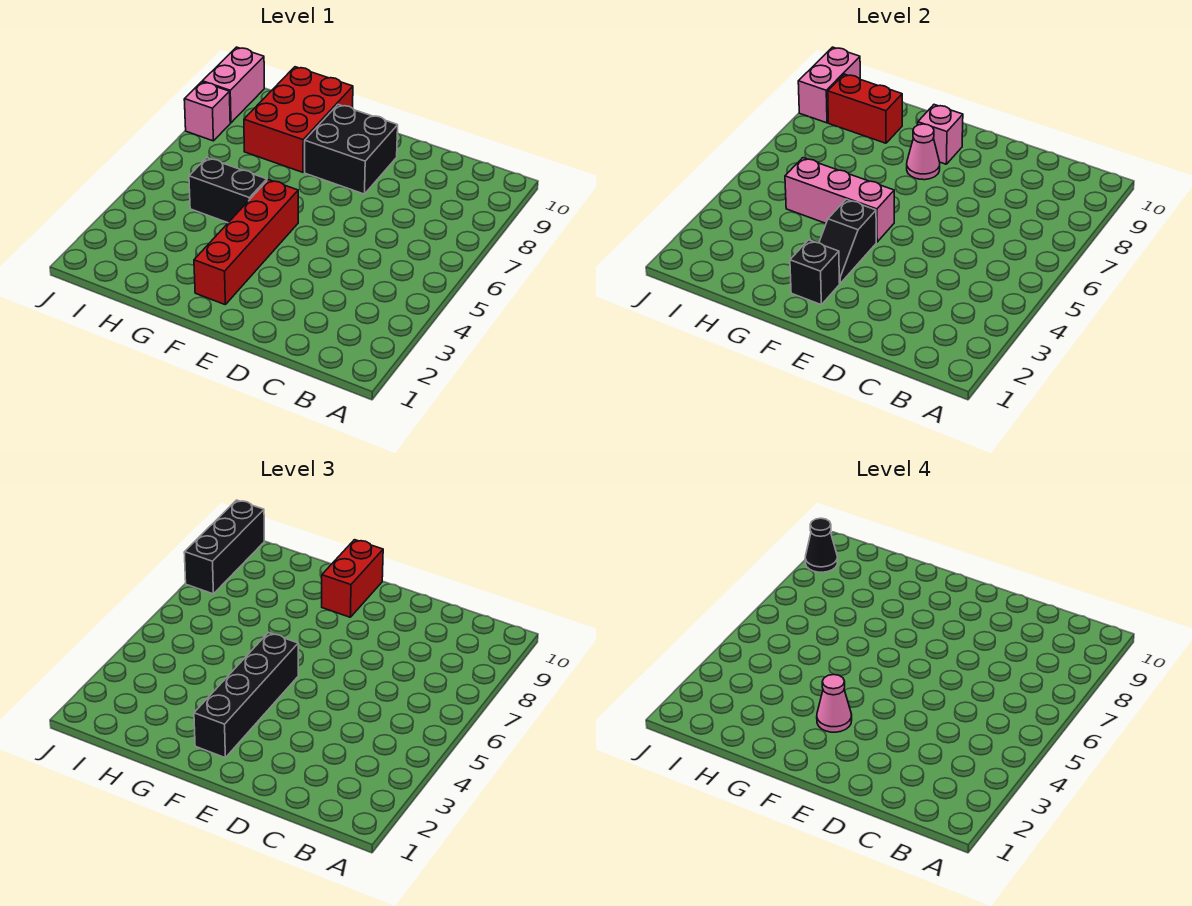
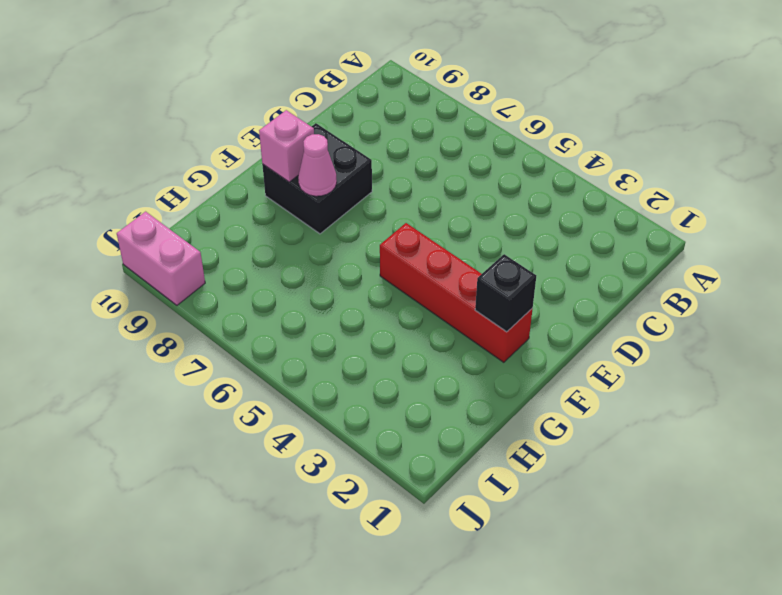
none -> black brick G5:H5 level 1
none -> red brick G8:H10 level 1
none -> pink brick J8 level 1

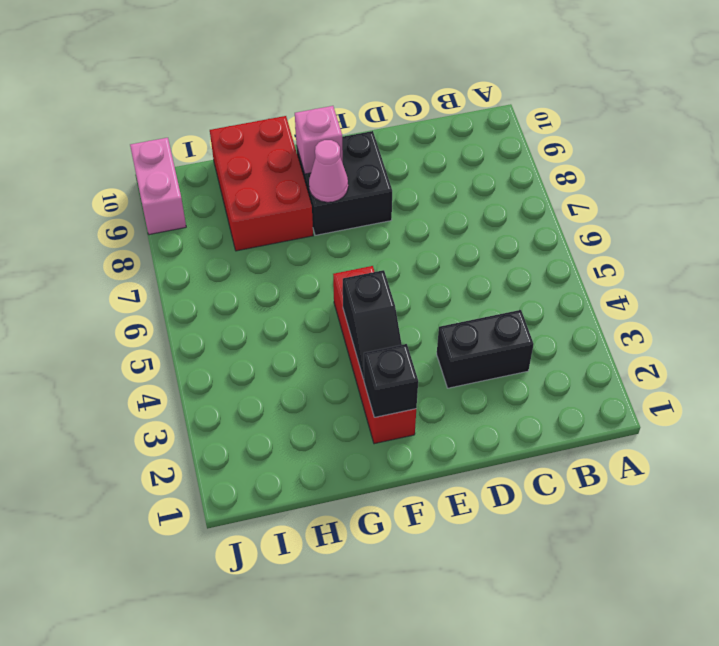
black brick C3:D3 level 1 -> black brick G5:H5 level 1
none -> pink brick J8 level 1
none -> pink brick F5:H5 level 2
none -> red brick H9:I9 level 2

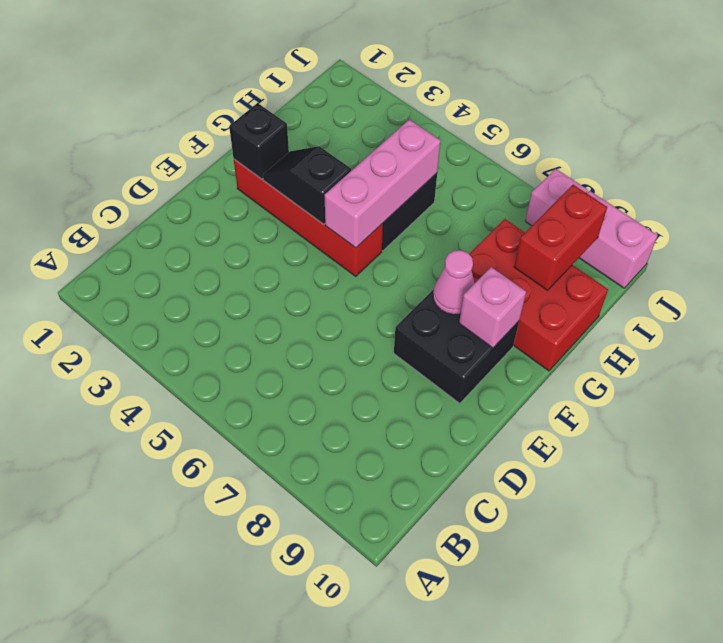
none -> pink brick J9:J10 level 2
none -> black brick F2:F5 level 3
none -> red brick F9:F10 level 3

